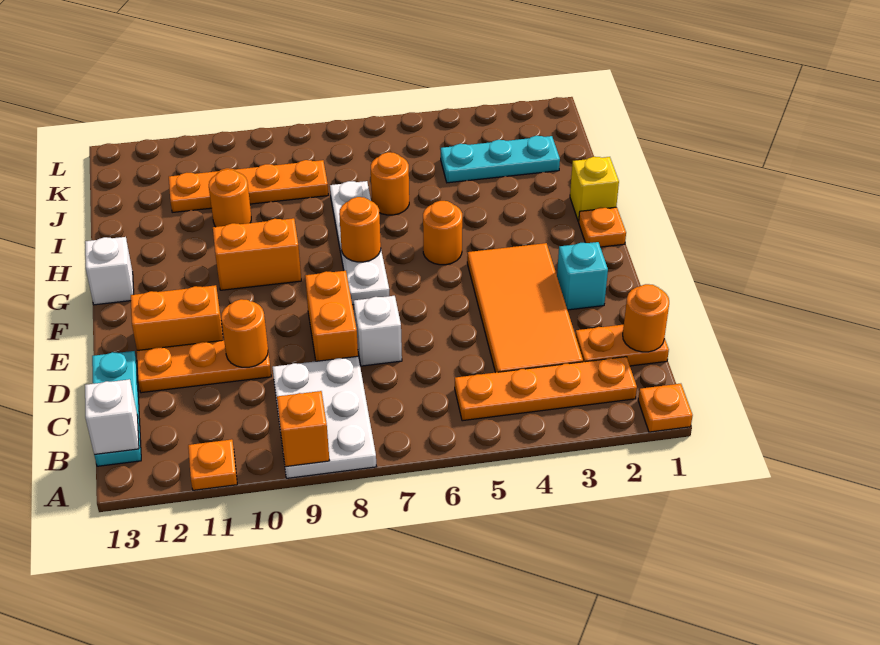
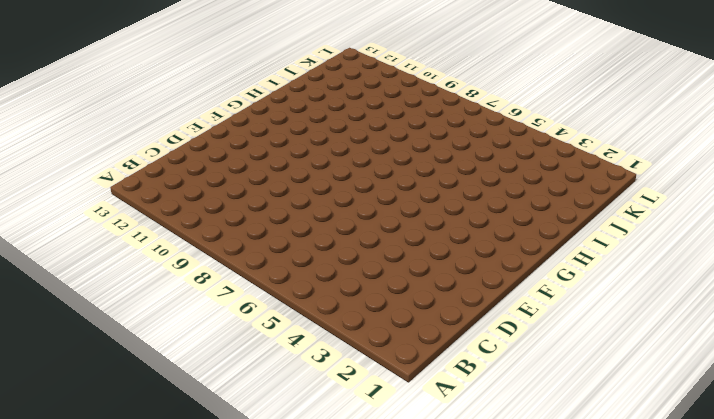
none -> orange plate A1 level 1
none -> white plate A8:C9 level 1
none -> orange plate A11 level 1

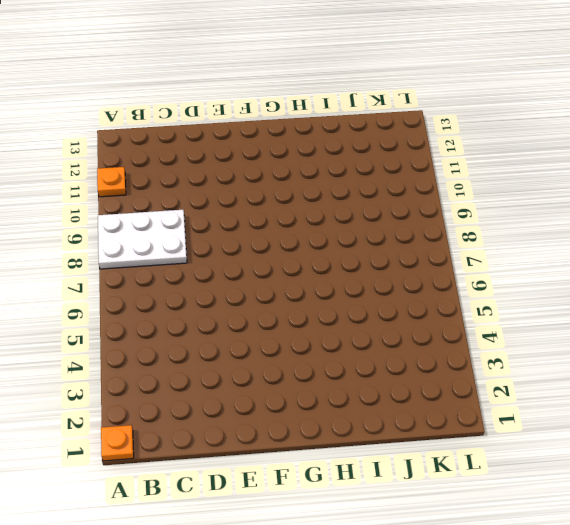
none -> orange plate B2:B5 level 1
none -> cyan plate B13:D13 level 1
none -> orange plate C1:C2 level 1

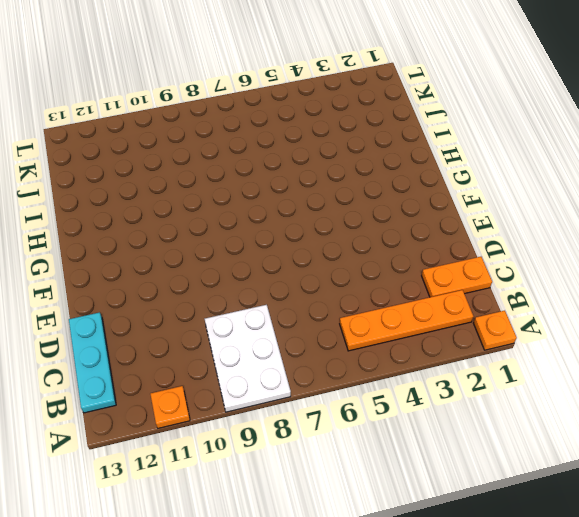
none -> orange tile C3:F4 level 1
none -> white brick D7 level 1
none -> orange brick D8:E8 level 1

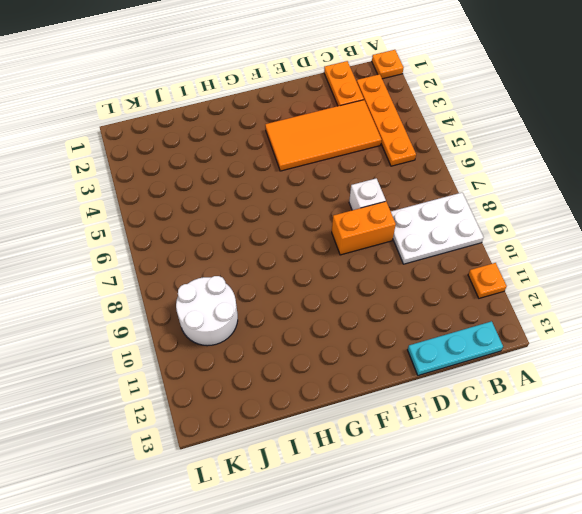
white round brick J9:K10 level 1 -> orange plate J8:J11 level 1
none -> orange plate D10:D12 level 1
none -> cyan brick E2 level 1
none -> orange brick E11:E12 level 1

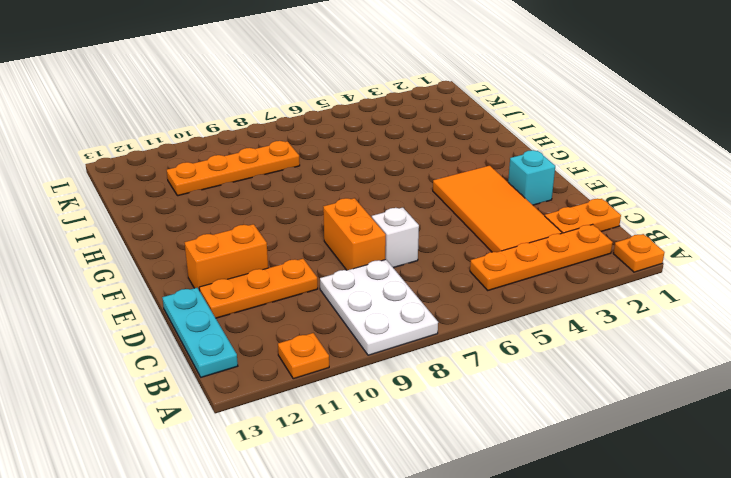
none -> white plate F7:I7 level 1
none -> orange plate G1 level 1
none -> orange round brick G5 level 1

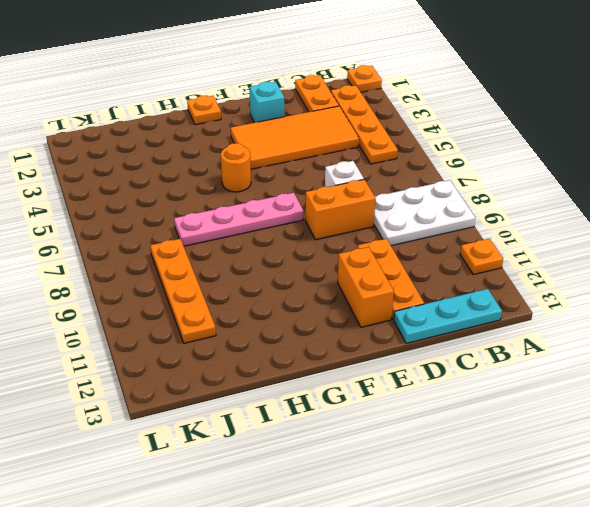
pink plate F7:I7 level 1 -> white plate F7:I7 level 1
none -> orange brick G9:G10 level 1
none -> white brick G13 level 1
none -> yellow brick H1 level 1

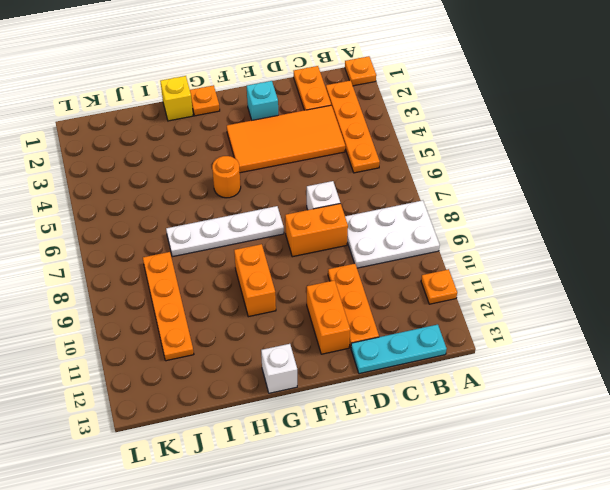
none -> orange round brick I6 level 1
none -> orange round brick I10 level 1
none -> cyan plate J2:J4 level 1

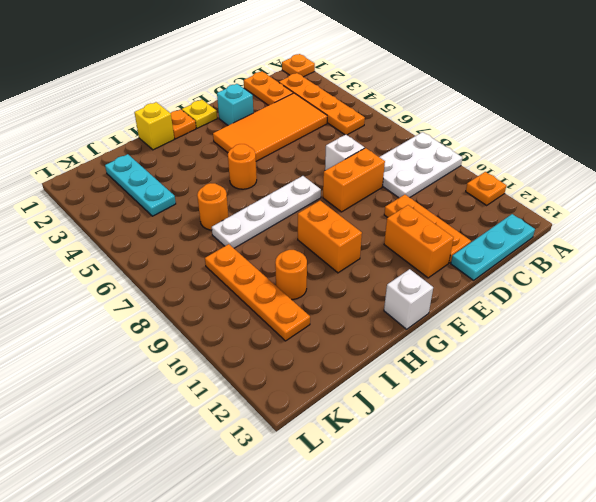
yellow plate F1 level 1 -> none
none -> orange brick A9 level 2
none -> white brick B13 level 2
none -> orange round brick C1 level 2

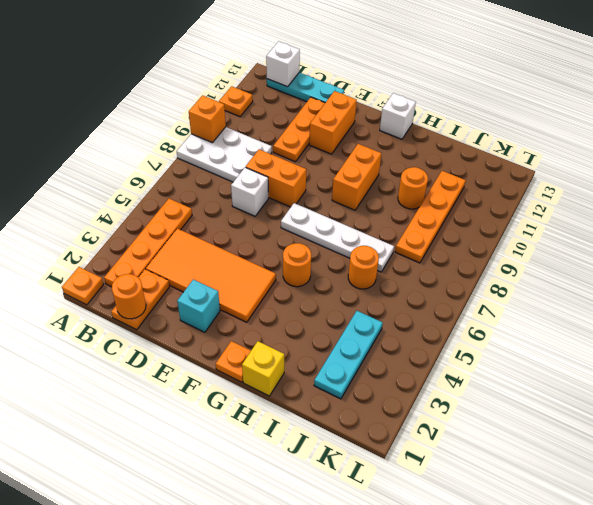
none -> orange round brick D10 level 2
none -> orange round brick G7 level 2

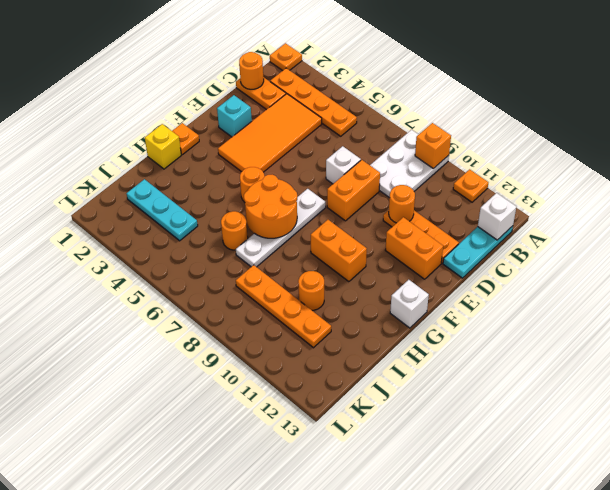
orange round brick G6:H7 level 2 -> orange round brick G7 level 2

